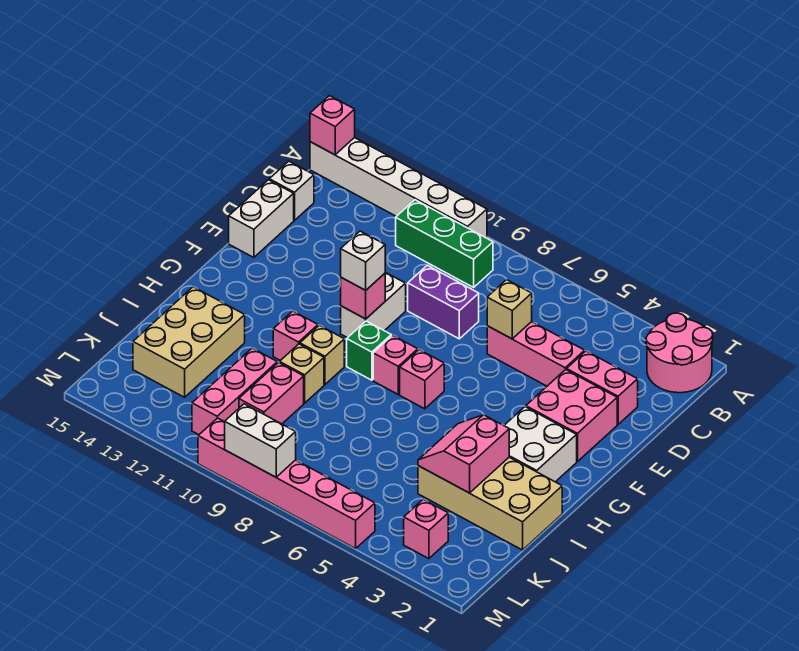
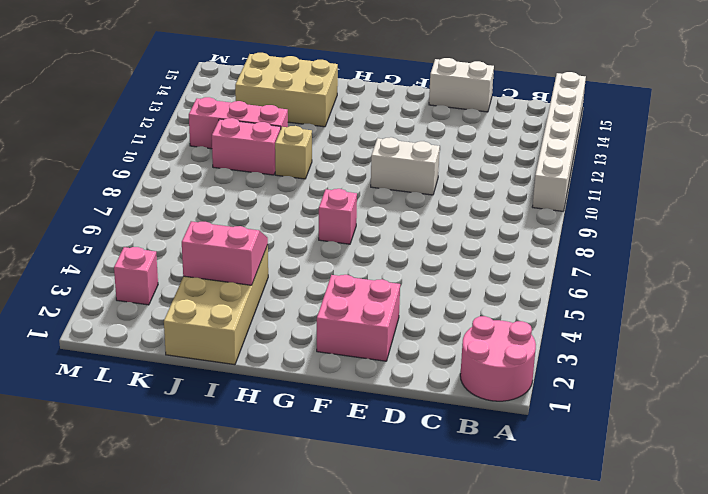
none -> green brick B9:B11 level 1
none -> white brick C15 level 1
none -> pink brick D2:D3 level 1

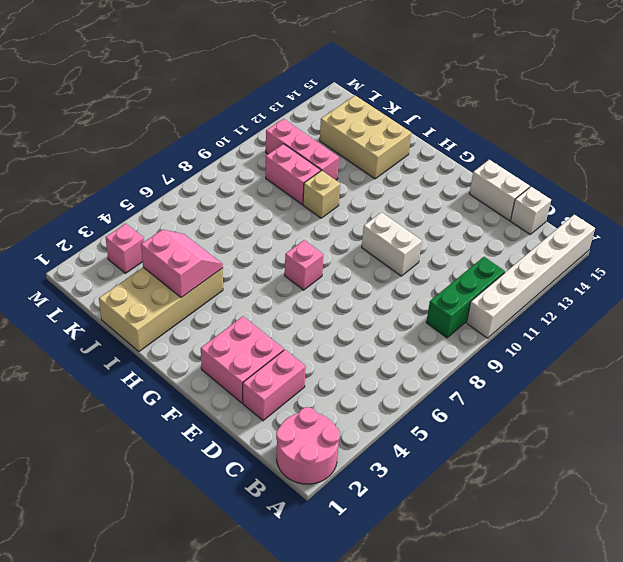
none -> pink brick D4:D6 level 1
none -> purple brick D8:D9 level 1
none -> white brick G2:H3 level 1

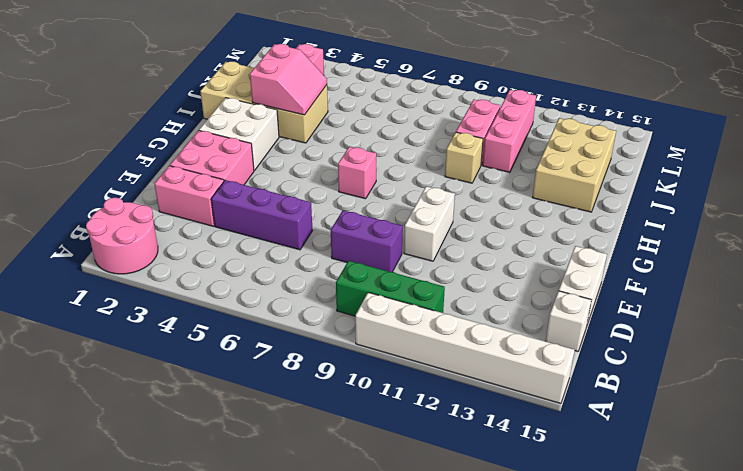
purple brick D4:D6 level 1 -> pink brick D4:D6 level 1
none -> pink brick G8 level 1
none -> green brick G9 level 1
none -> tan brick H10 level 1

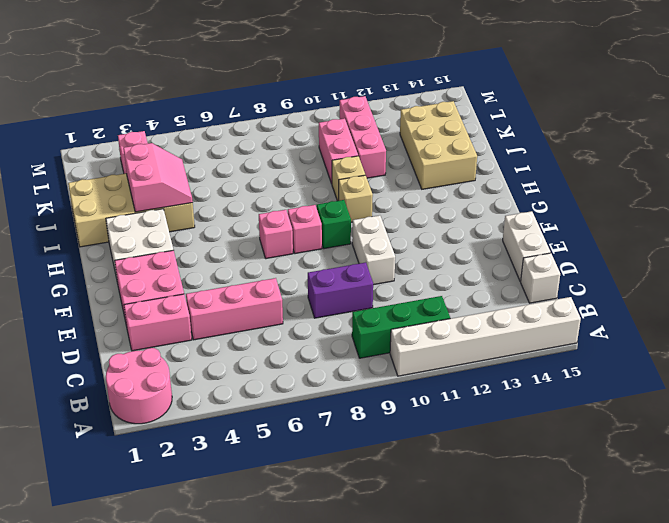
none -> pink brick H11 level 1
none -> pink brick M5:M10 level 1
none -> pink brick A15 level 2

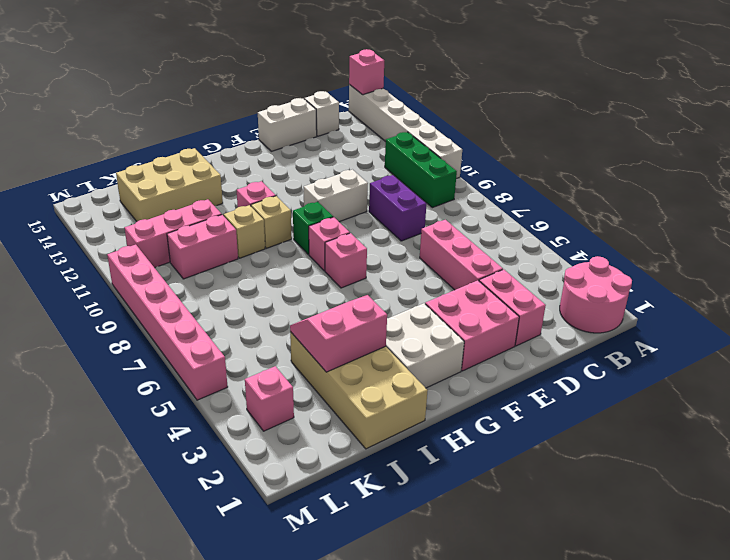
none -> tan brick D6 level 2
none -> pink brick F10 level 2
none -> white brick M8:M9 level 2

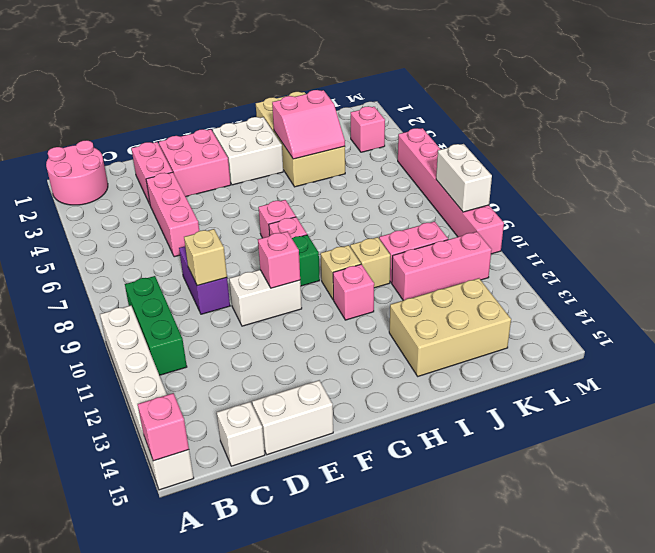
tan brick D9 level 2 -> tan brick D6 level 2
none -> white brick F10 level 3

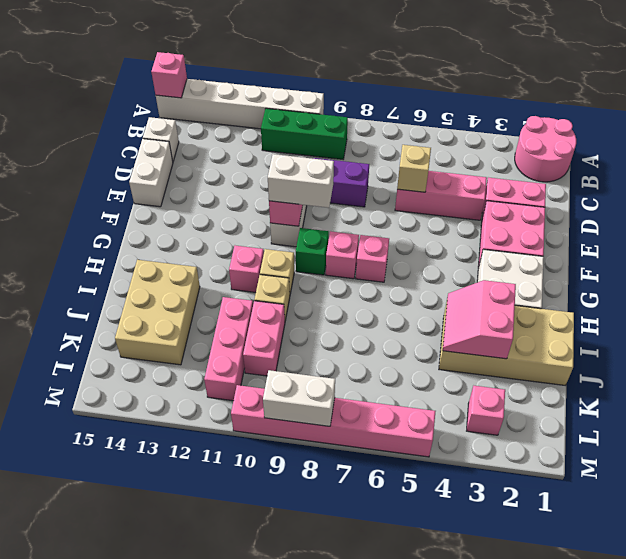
white brick F9:F10 level 3 -> white brick F10 level 3

